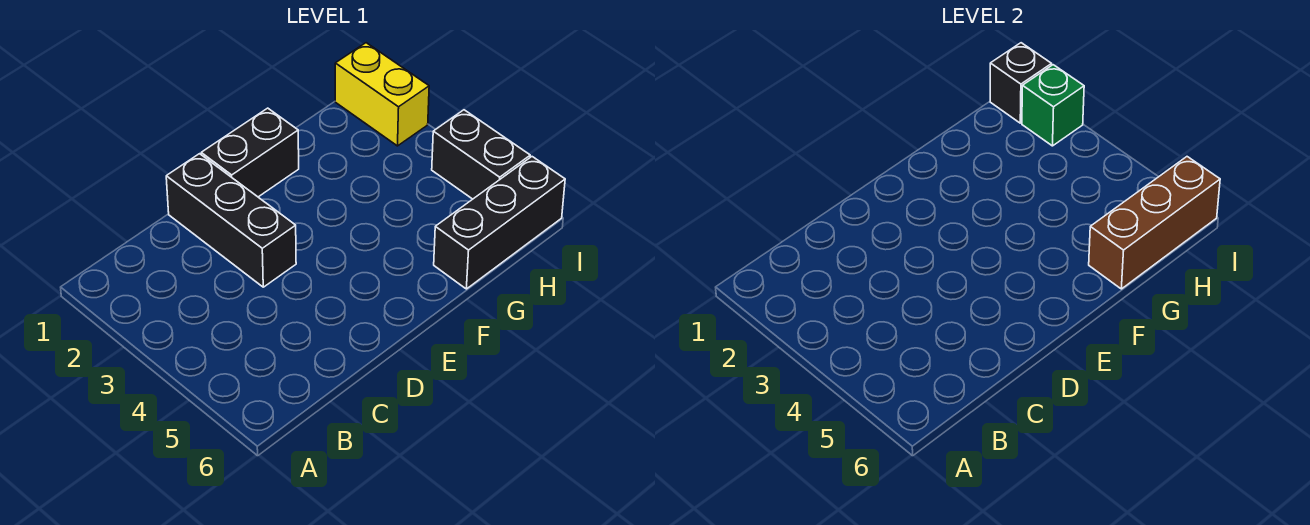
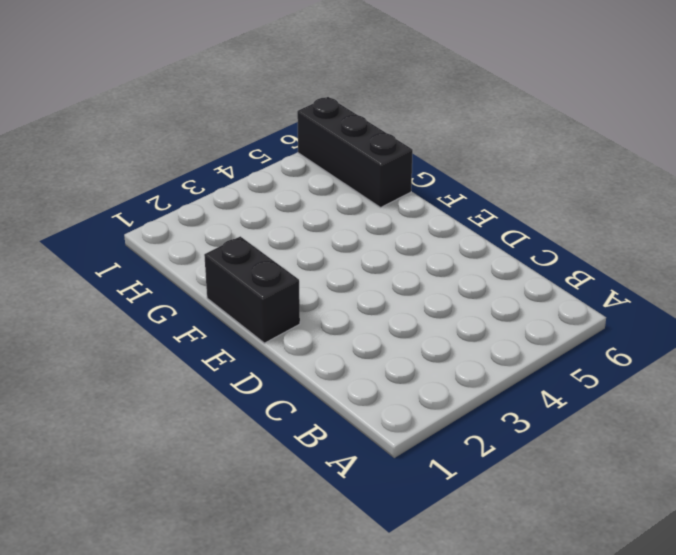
none -> black brick D1:D3 level 1
none -> yellow brick I1:I2 level 1

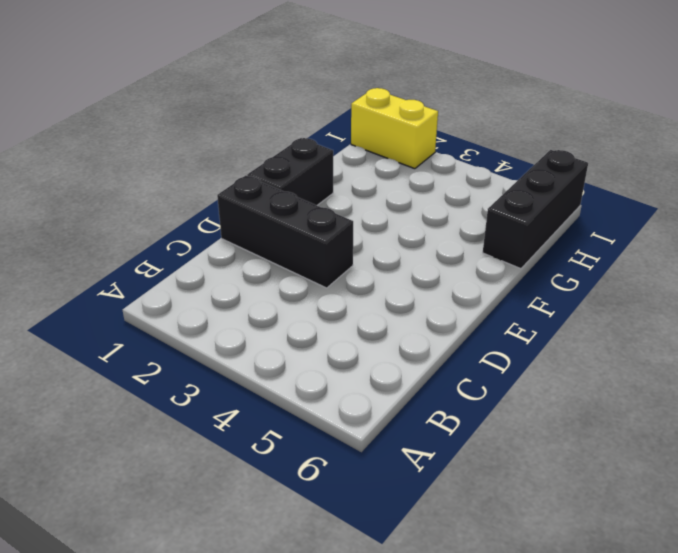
none -> black brick I4:I5 level 1
none -> brown brick G6:I6 level 2

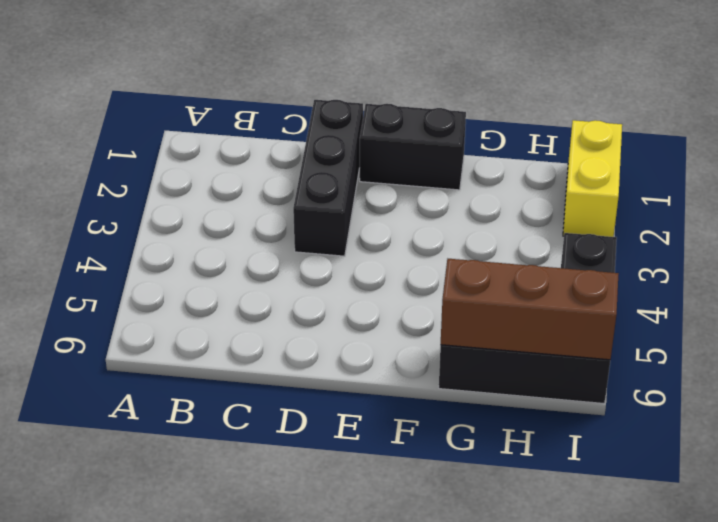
none -> black brick I1 level 2
none -> green brick I2 level 2

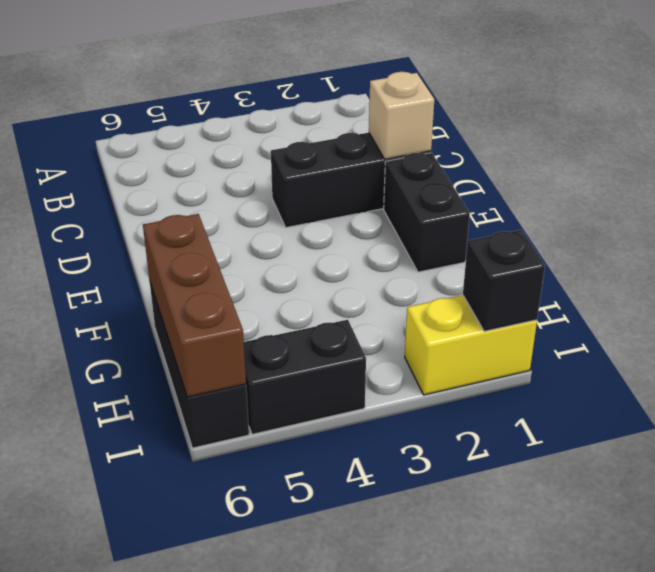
tan brick D1 level 2 -> none
none -> green brick I2 level 2

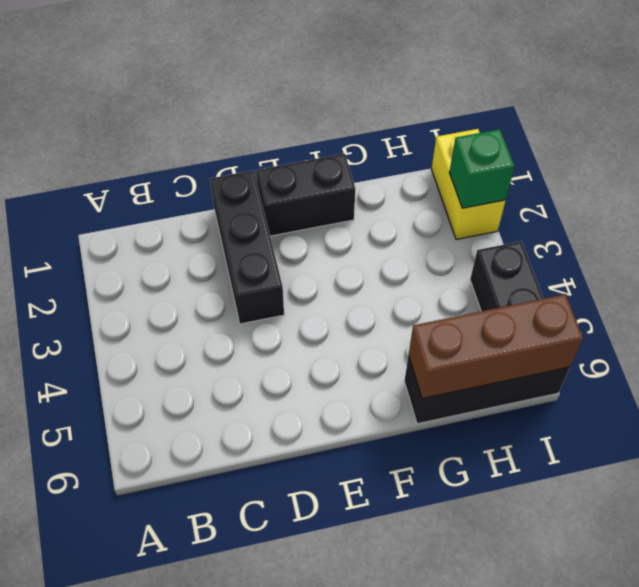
none -> black brick I1 level 2

